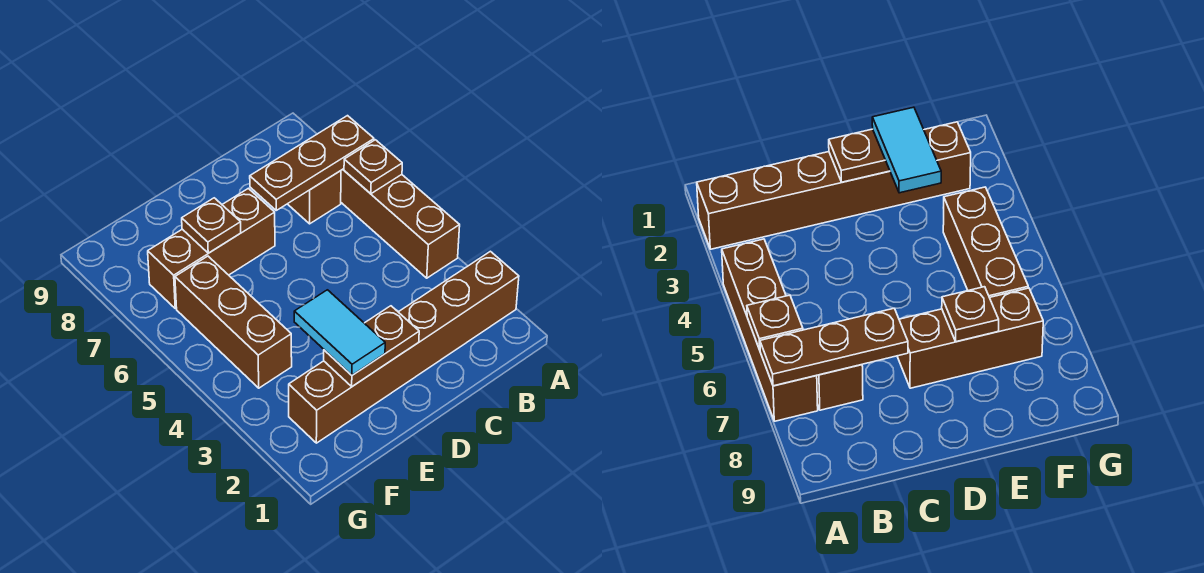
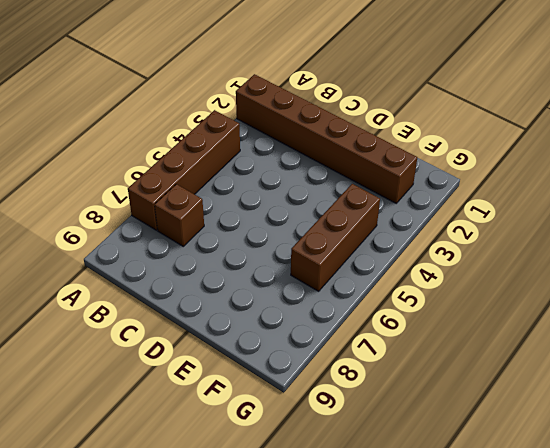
none -> brown brick D7:F7 level 1
none -> brown plate A6 level 2

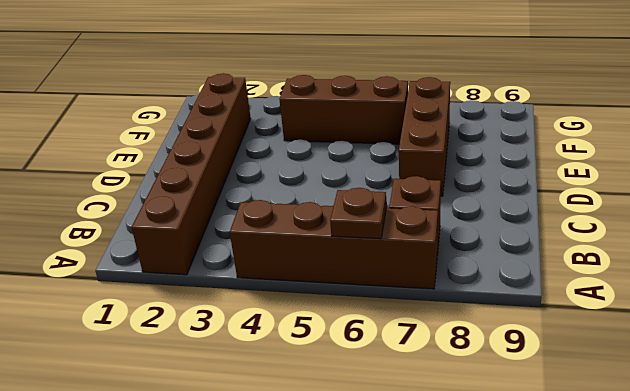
none -> brown plate A7:C7 level 2
none -> brown plate D2:E2 level 2

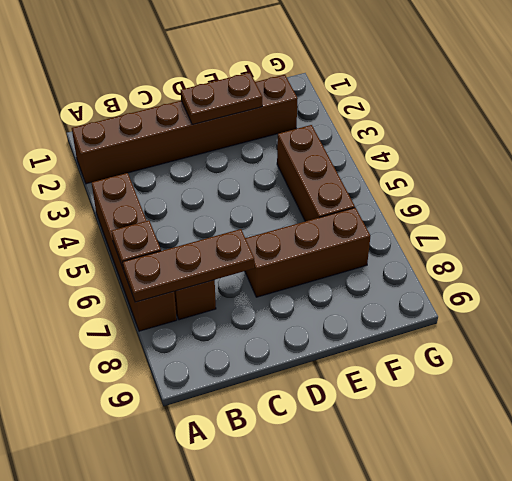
none -> brown plate E7 level 2
none -> cyan tile E2:E3 level 3

